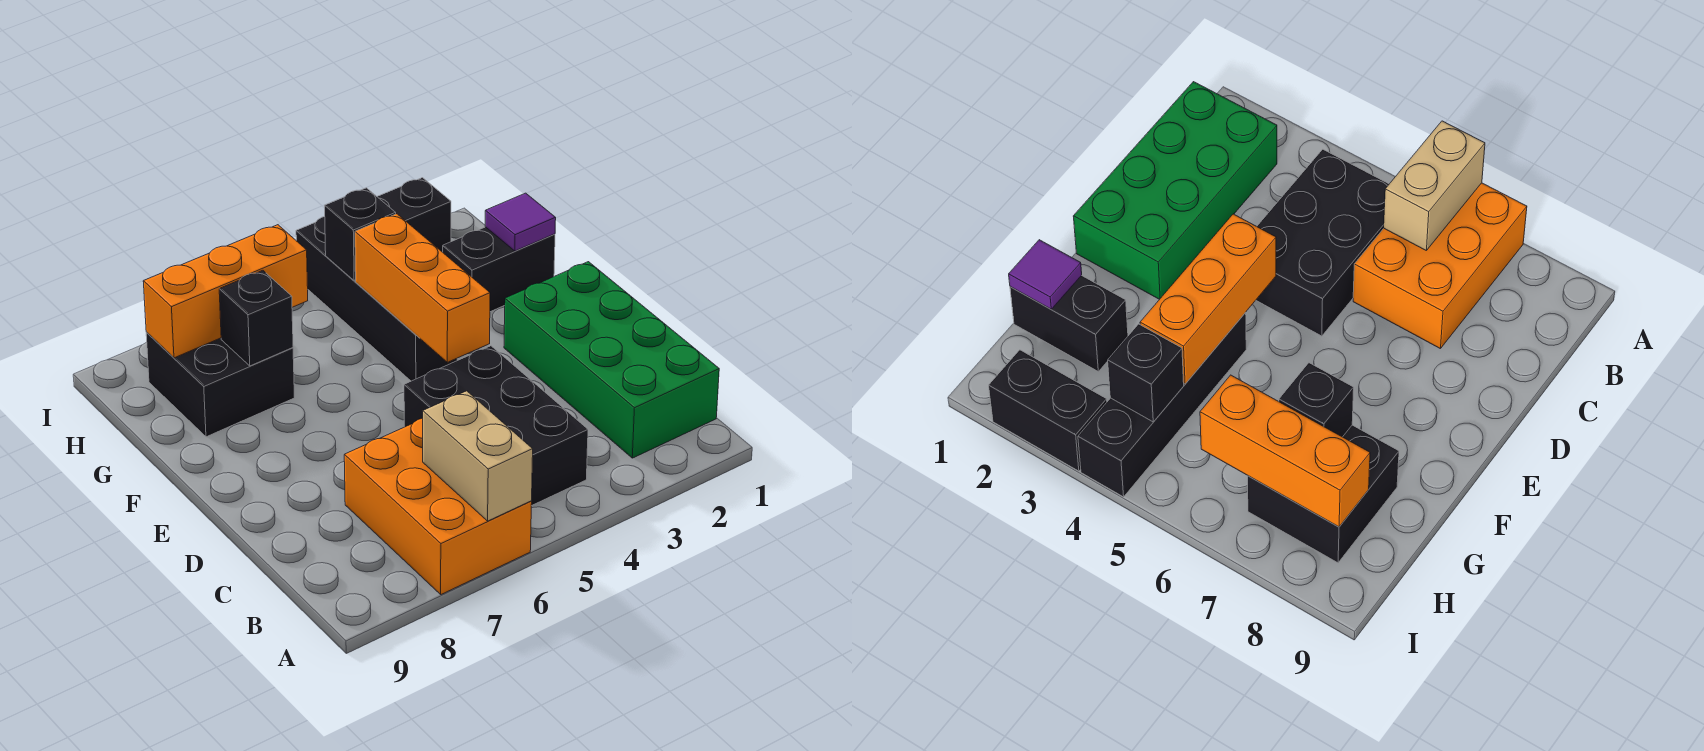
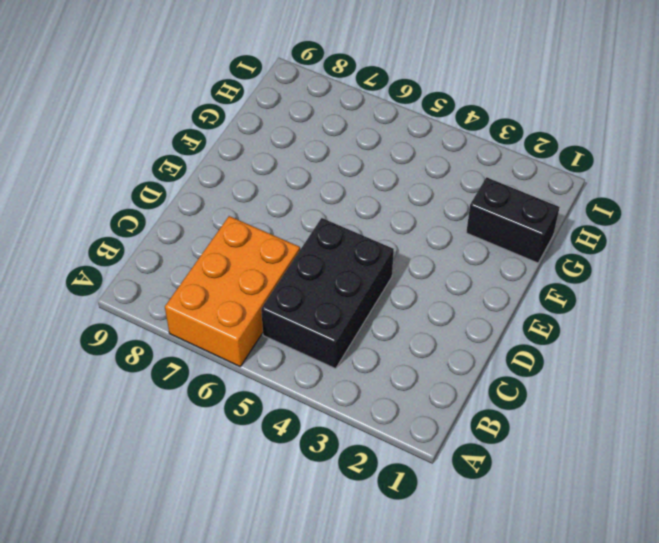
none -> green brick B1:E2 level 1
none -> black brick F4:I4 level 1
none -> black brick G7:H8 level 1

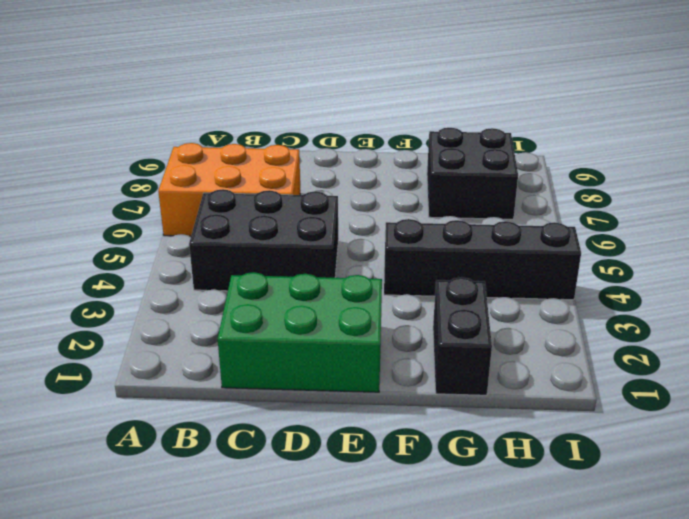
green brick C1:E2 level 1 -> green brick B1:E2 level 1
none -> black brick I2:I3 level 1
none -> tan brick A6:B6 level 2
none -> orange brick E4:G4 level 2

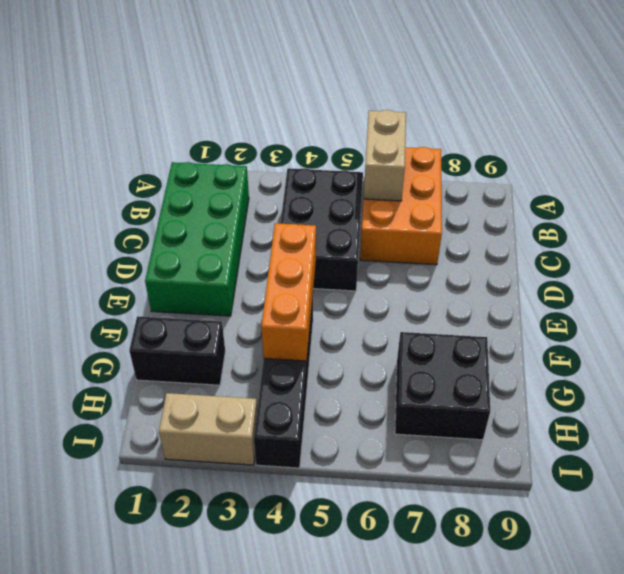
tan brick I2:I3 level 1 -> black brick I2:I3 level 1
none -> purple tile G1 level 2
none -> black brick G7 level 2
none -> black brick H4 level 2

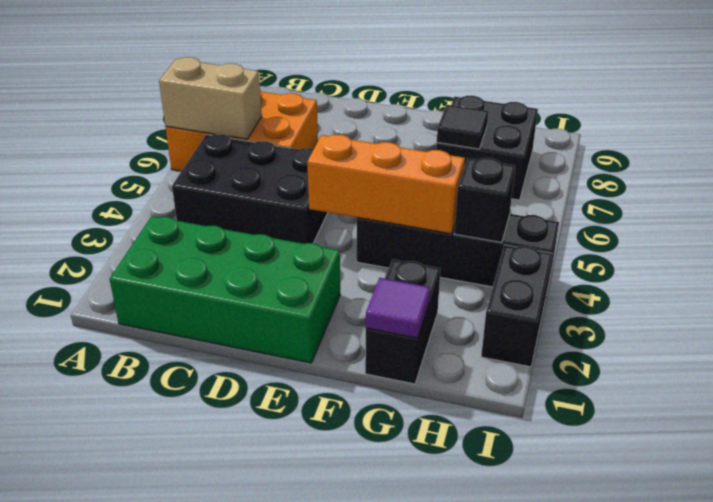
black tile G7 level 2 -> black brick G7 level 2
none -> orange brick H6:H8 level 2

